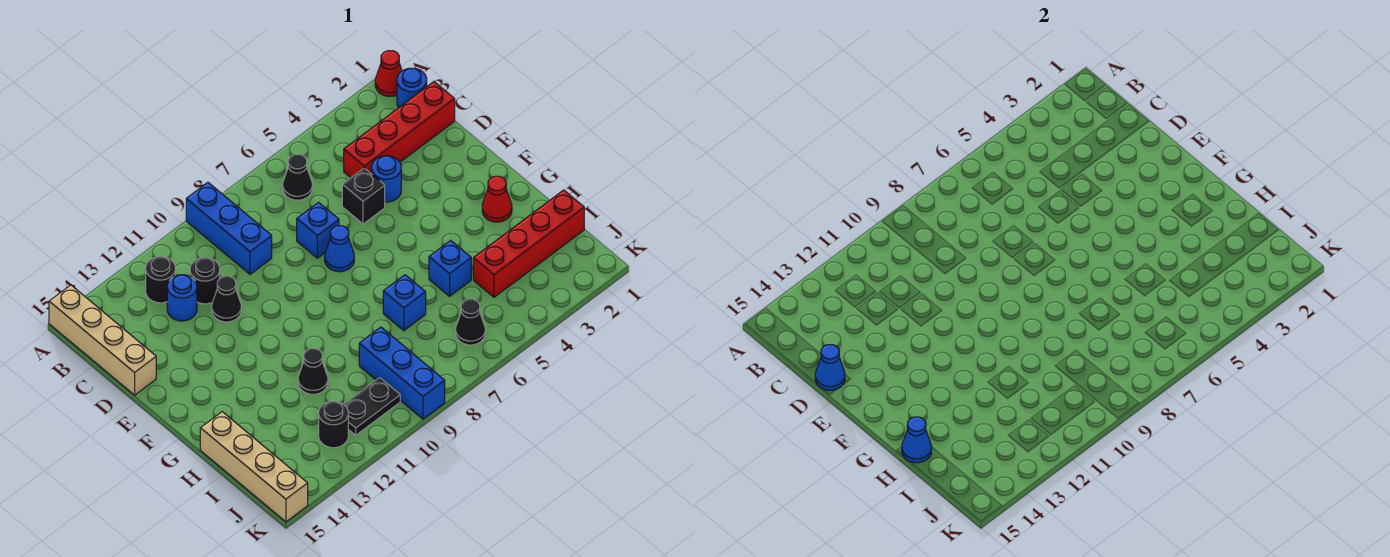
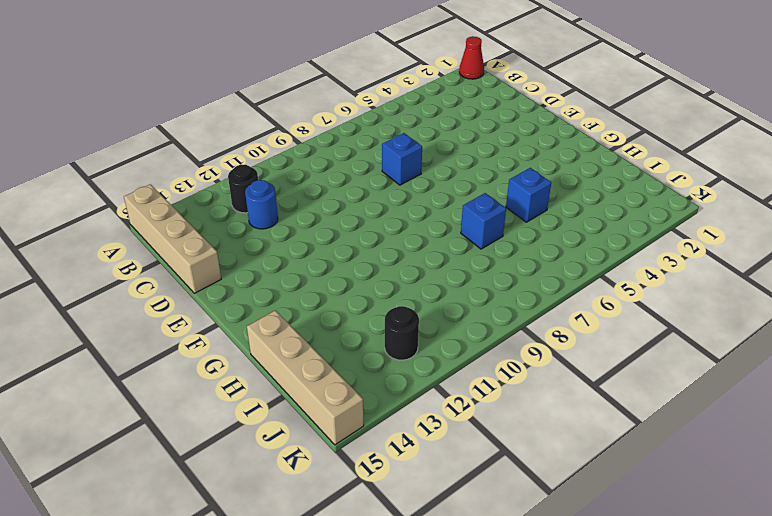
none -> blue brick A9:C9 level 1
none -> blue round brick B1 level 1
none -> black cone B6 level 1

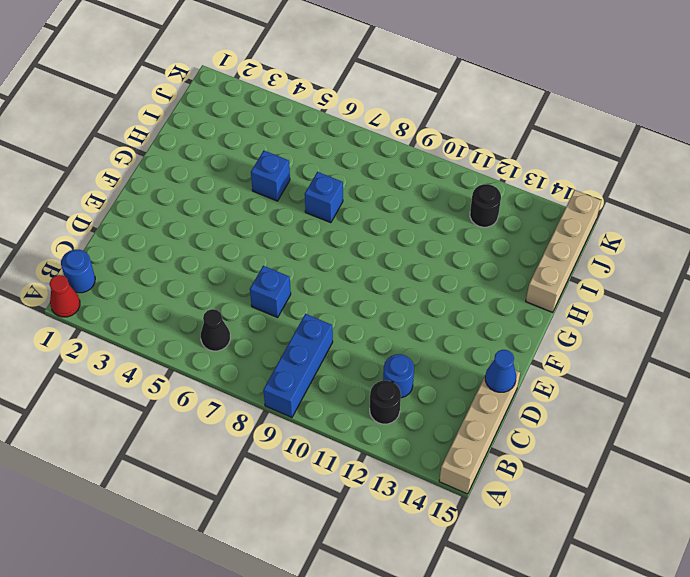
none -> red brick C1:C4 level 1
none -> black round brick C11 level 1
none -> blue round brick D4 level 1

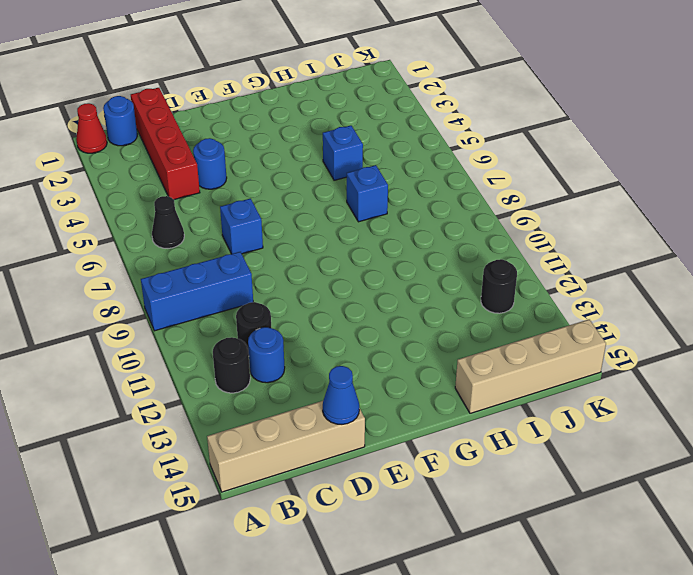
none -> black brick D5 level 1
none -> black cone D11 level 1
none -> blue cone E7 level 1

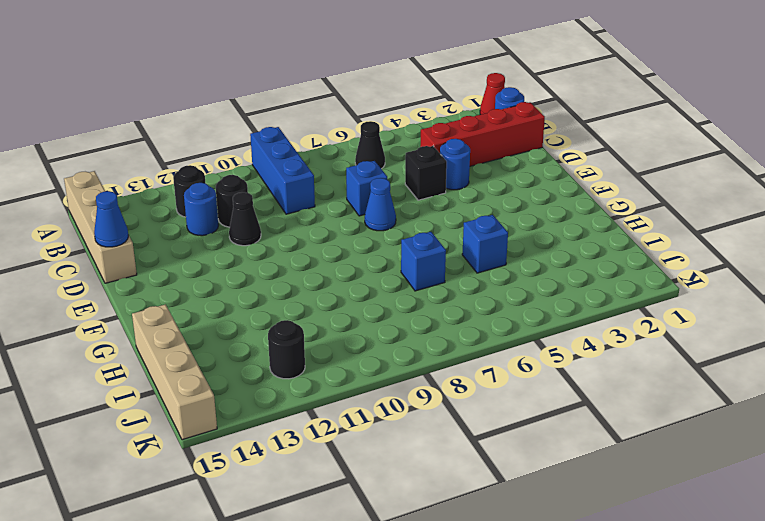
none -> red cone G2 level 1
none -> black cone H11 level 1
none -> red brick I1:I4 level 1

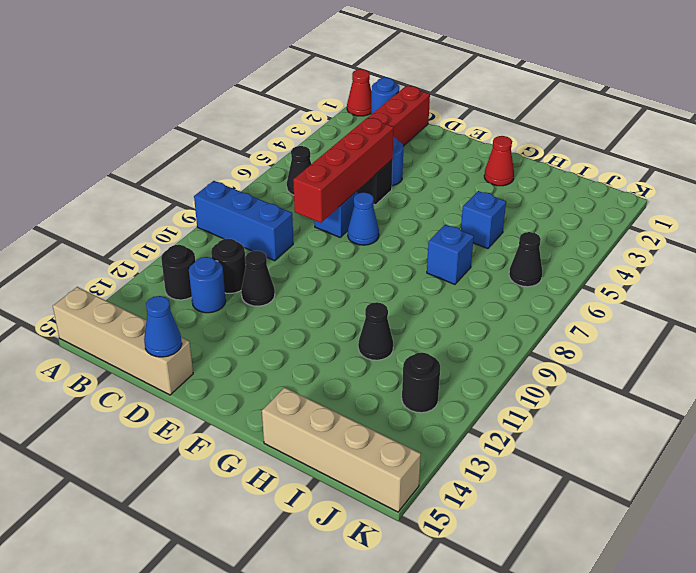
red brick D5:D8 level 2 -> red brick I1:I4 level 1
none -> blue brick I9:K9 level 1
none -> black plate J10:J11 level 1
none -> blue cone H15 level 2

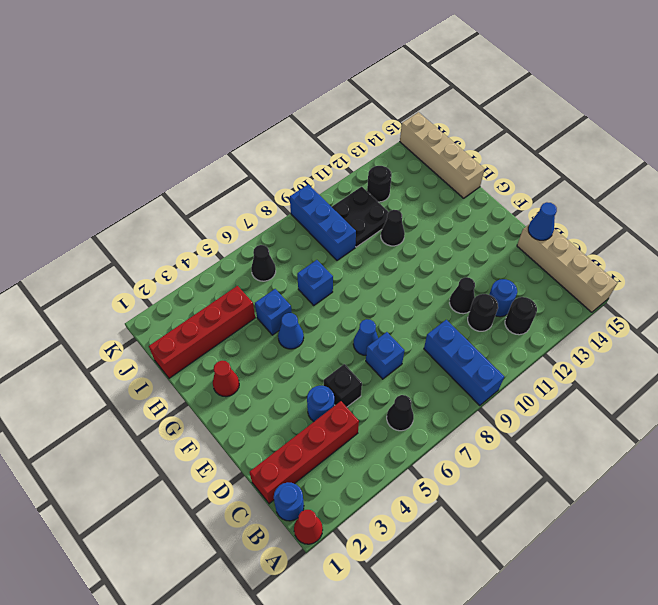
blue cone G5 level 1 -> blue cone H15 level 2
black plate I10:J11 level 1 -> black plate J10:J11 level 1

